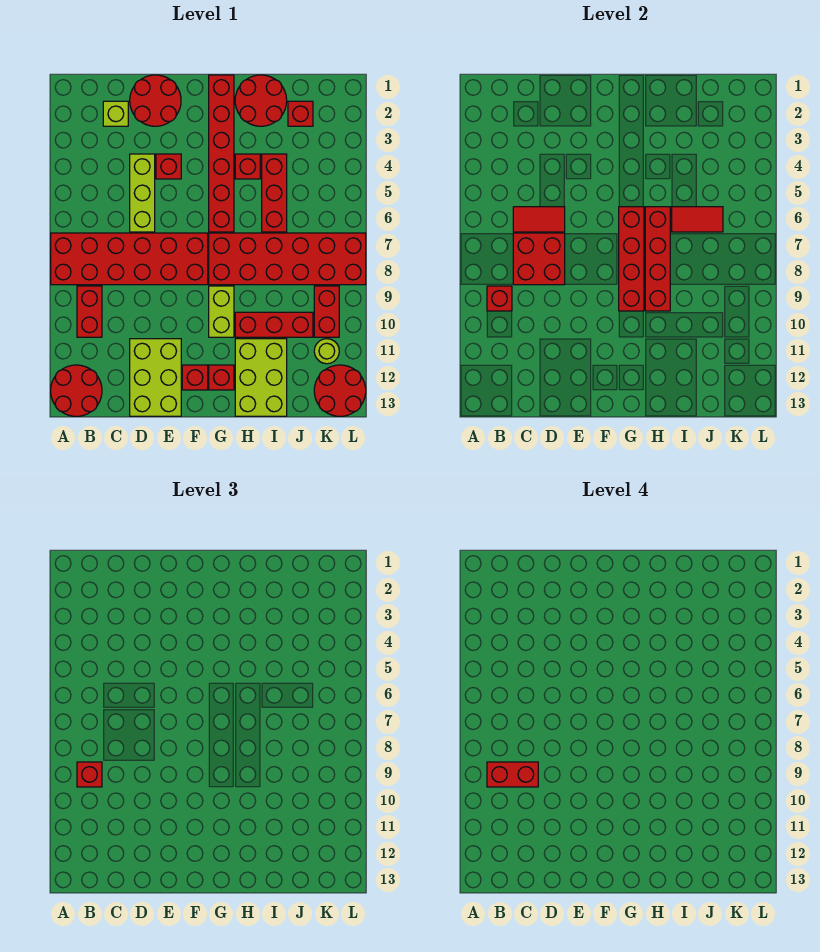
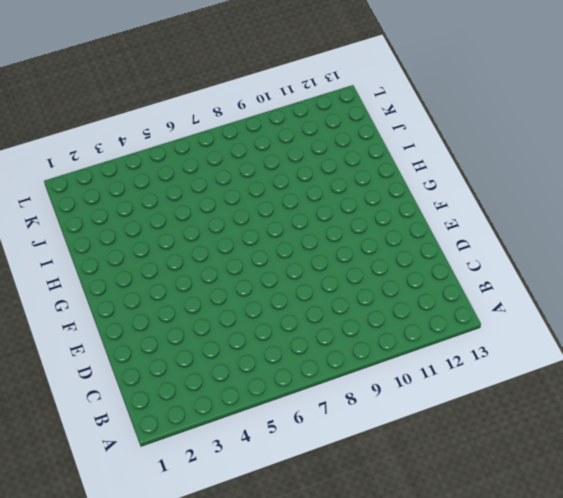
none -> red brick A7:F8 level 1
none -> red round brick A12:B13 level 1
none -> red brick B9:B10 level 1
none -> lime brick C2 level 1

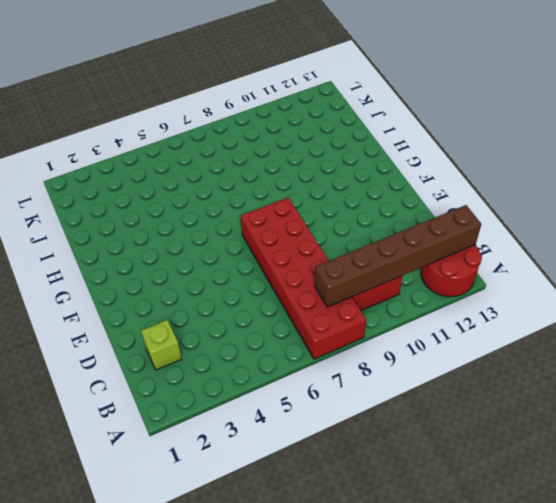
brown brick B8:B13 level 2 -> red brick B9 level 2
none -> red round brick D1:E2 level 1
none -> lime brick D4:D6 level 1
none -> lime brick D11:E13 level 1
none -> red brick E4 level 1

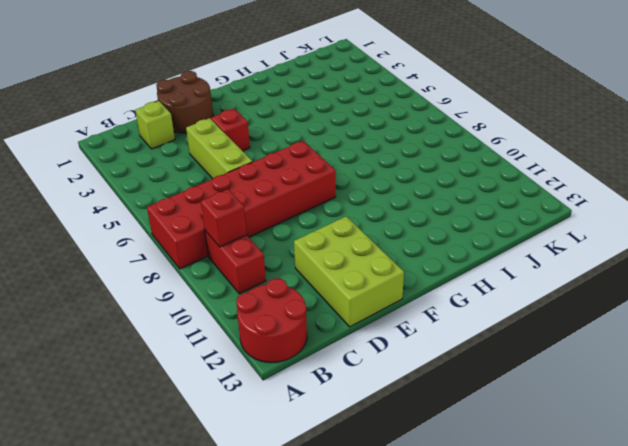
brown round brick D1:E2 level 1 -> red round brick D1:E2 level 1
none -> red brick F12 level 1
none -> red brick G1:G6 level 1
none -> red brick G7:L8 level 1
none -> lime brick G9:G10 level 1

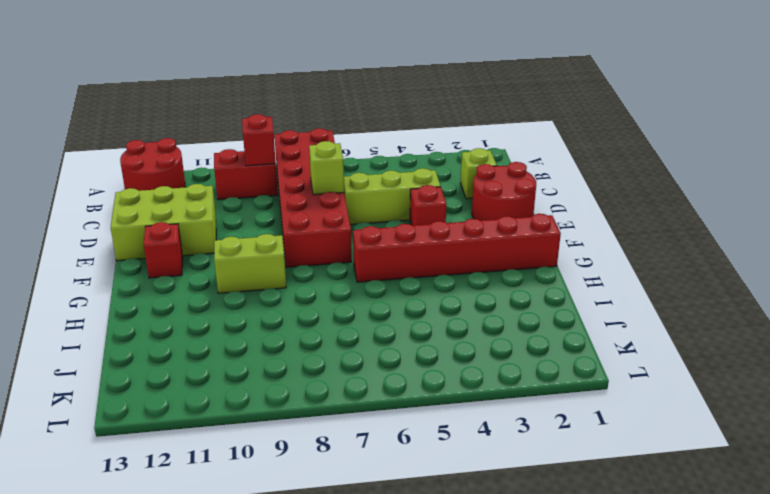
lime brick D7 level 2 -> red brick C7:D8 level 2
none -> red brick G7:L8 level 1
none -> red brick G12 level 1
none -> red round brick H1:I2 level 1
none -> red brick H4 level 1

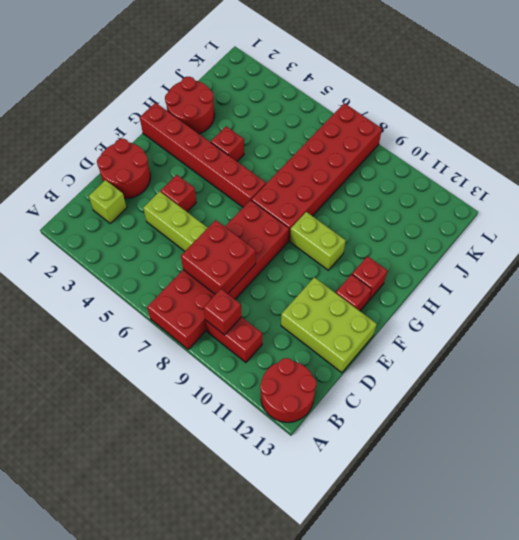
none -> red brick H10:J10 level 1
none -> lime brick H11:I13 level 1
none -> red brick I4:I6 level 1
none -> red brick J2 level 1

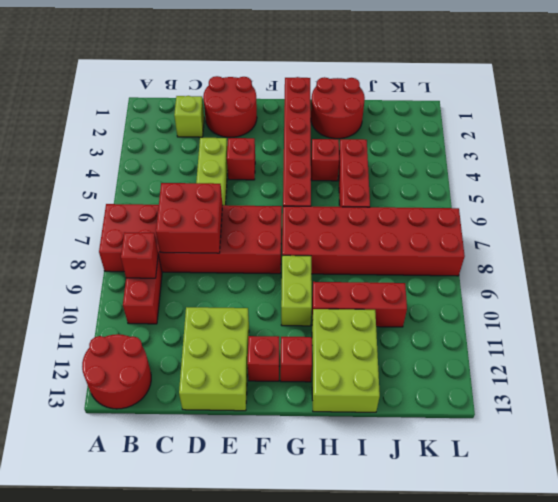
none -> red brick J2 level 1
none -> red brick K9:K10 level 1
none -> lime round brick K11 level 1
none -> red round brick K12:L13 level 1

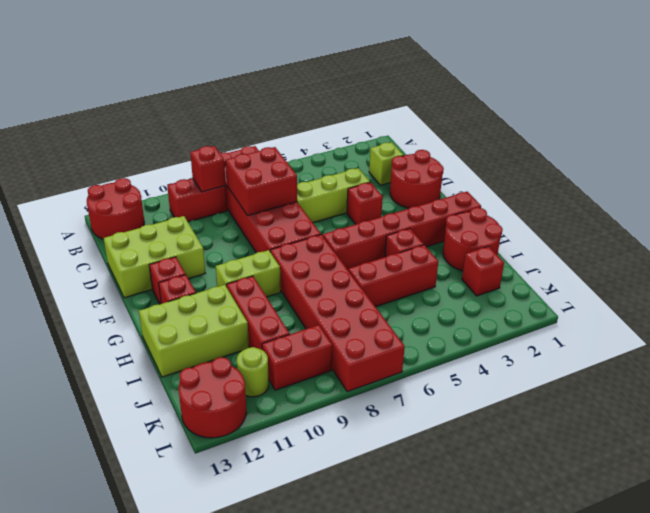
none -> red tile C6:D6 level 2
none -> red brick G6:G9 level 2
none -> red brick H6:H9 level 2
none -> red tile I6:J6 level 2

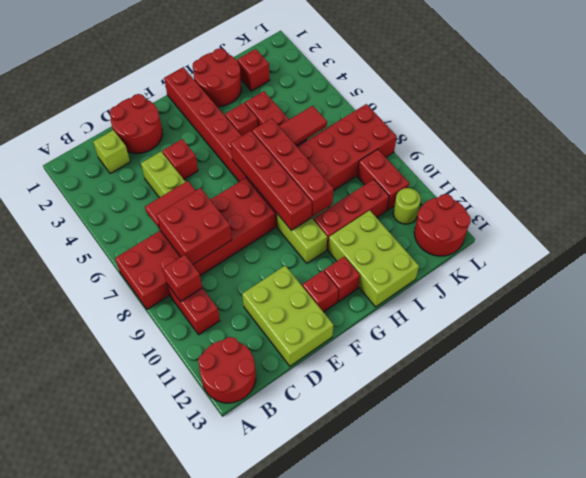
none -> red brick B9 level 3
none -> red brick B9:C9 level 4

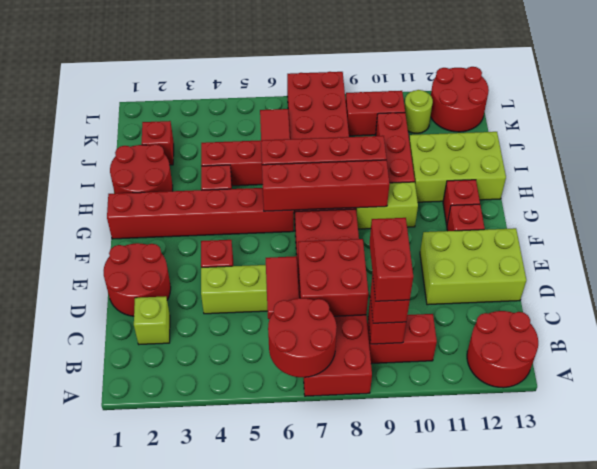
red round brick A6:B7 level 2 -> none

